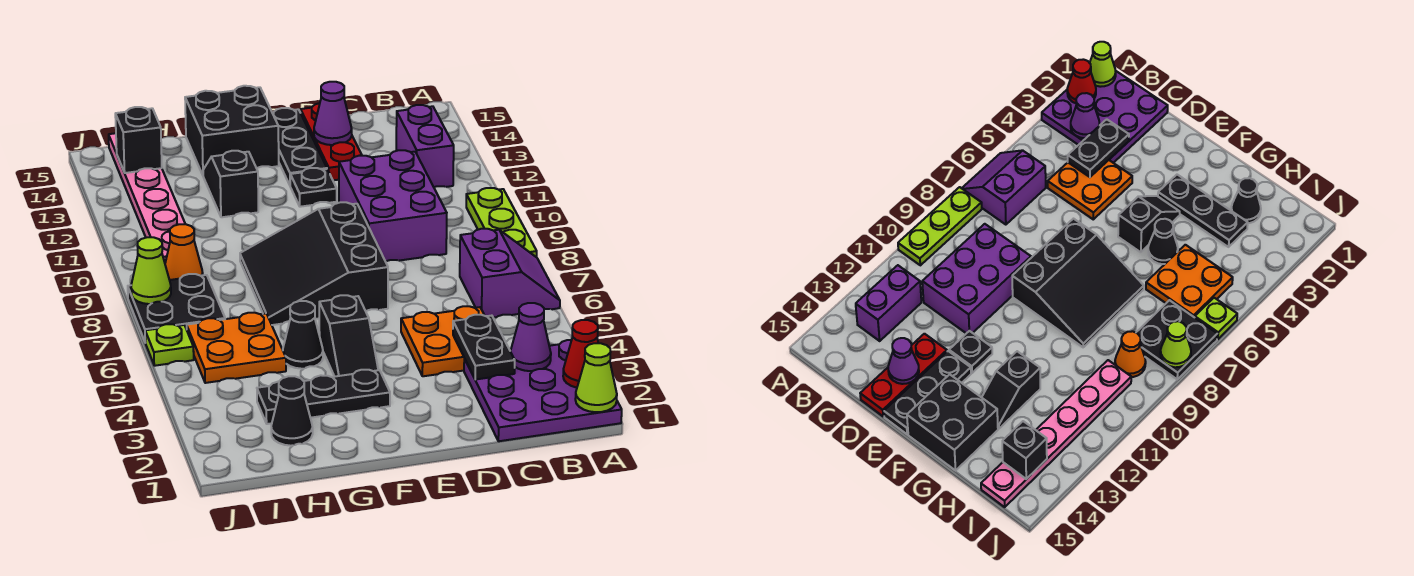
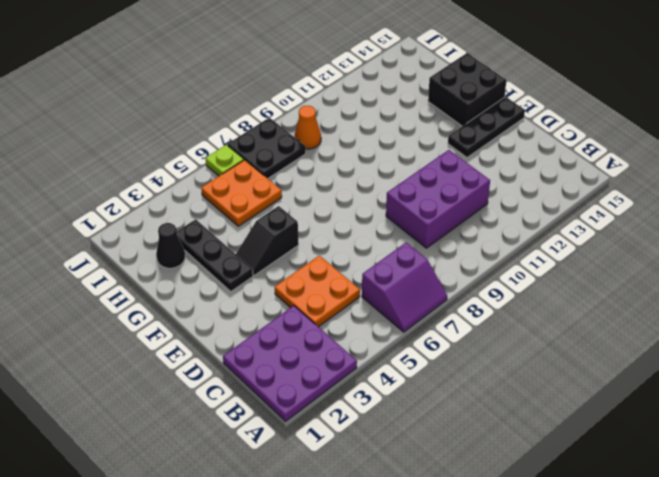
none -> lime plate A8:A10 level 1
none -> purple brick B12:B13 level 1
none -> red plate D13:D15 level 1

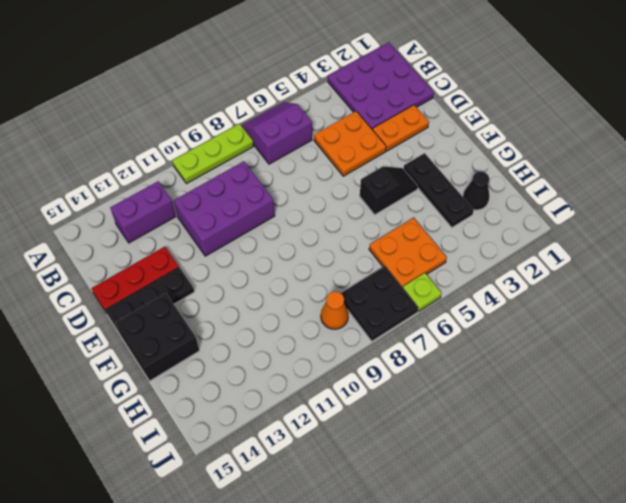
orange plate D2:D3 level 1 -> none
none -> black slope E7:G9 level 1 top E
none -> black plate E12 level 1
none -> black cone G5 level 1

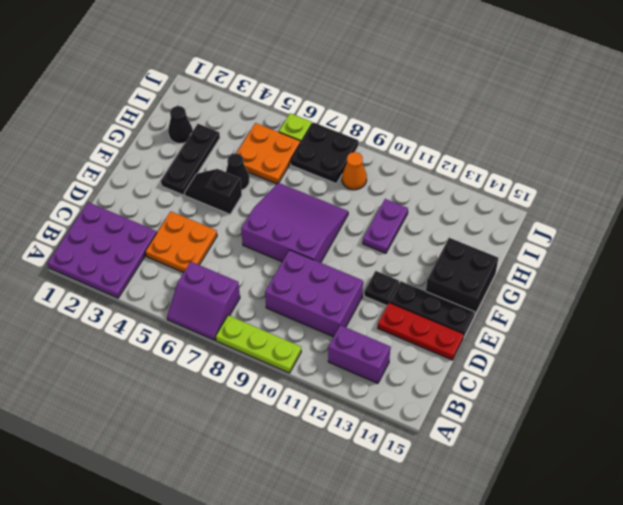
purple slope E7:G9 level 1 top E -> black slope E7:G9 level 1 top E
purple plate G11:H11 level 1 -> none
none -> black slope G12:G13 level 1 top 12
none -> pink plate I10:I15 level 1
none -> lime cone A1 level 2

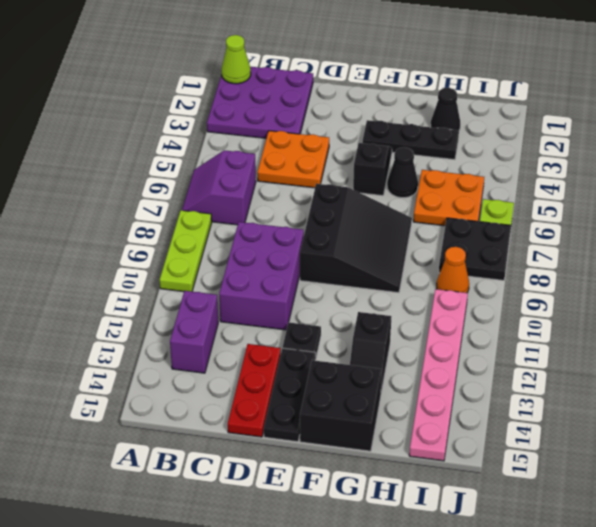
none -> red cone A2 level 2
none -> purple cone B3 level 2
none -> black plate C3:C4 level 2

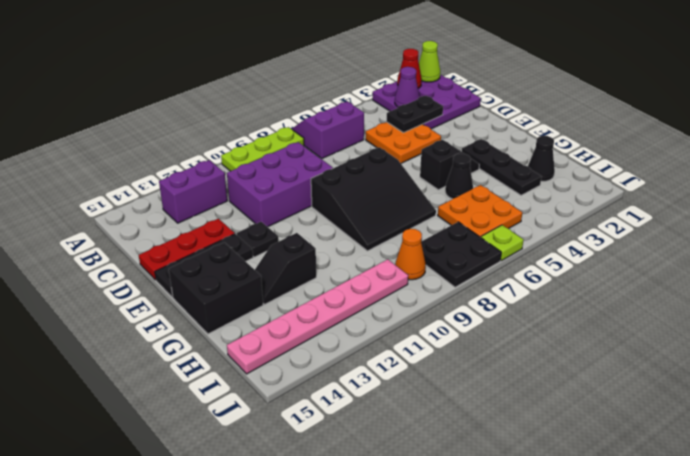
none -> purple cone D14 level 2
none -> black brick I14 level 2
none -> lime cone J8 level 2

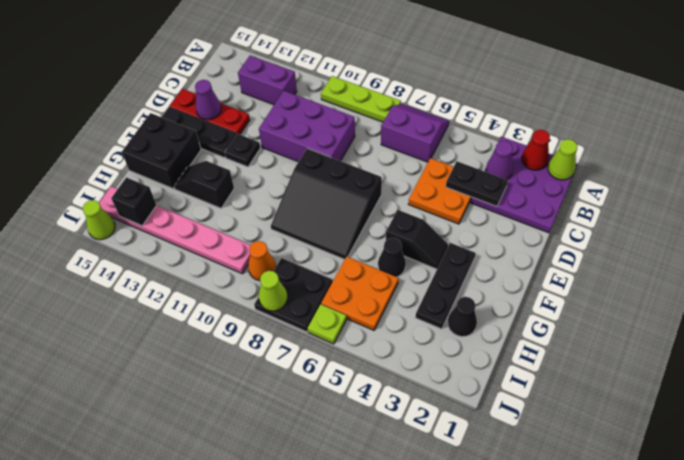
lime cone J15 level 1 -> none

